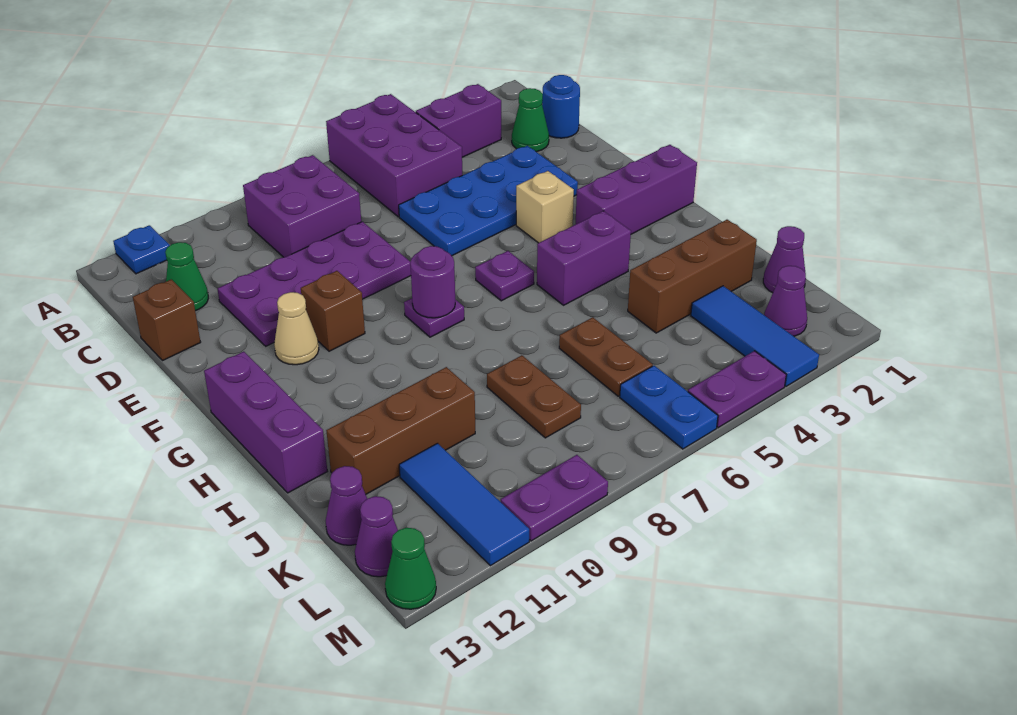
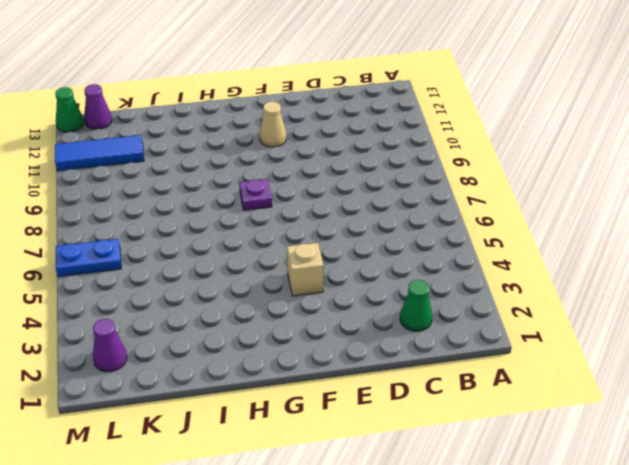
none -> purple brick A5:C6 level 1
none -> blue plate A12 level 1
none -> purple brick B3:B4 level 1
none -> purple brick B8:C9 level 1

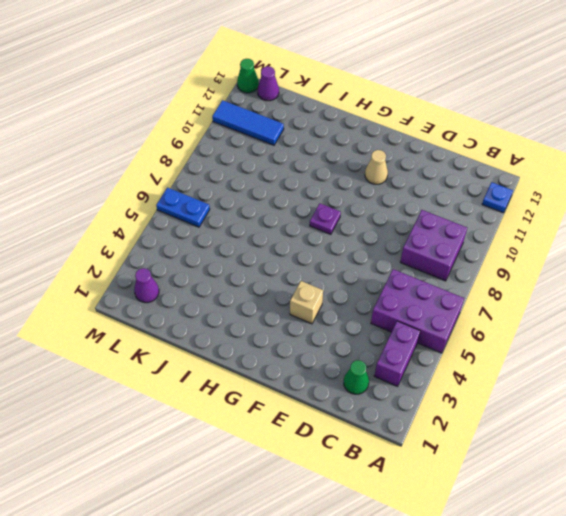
none -> blue round brick C1 level 1
none -> green cone C12 level 1
none -> blue plate D3:E6 level 1
none -> purple plate D8:E11 level 1

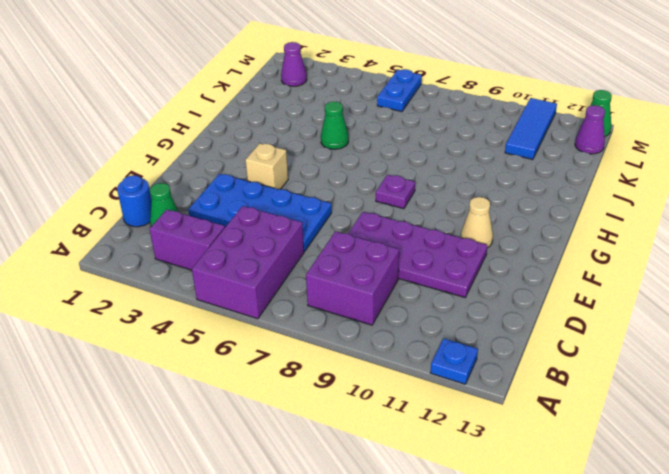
green cone I5 level 1 -> green cone C12 level 1
none -> brown brick D13 level 1
none -> brown brick F10 level 1
none -> purple brick G1:G3 level 1
none -> purple plate G6 level 1

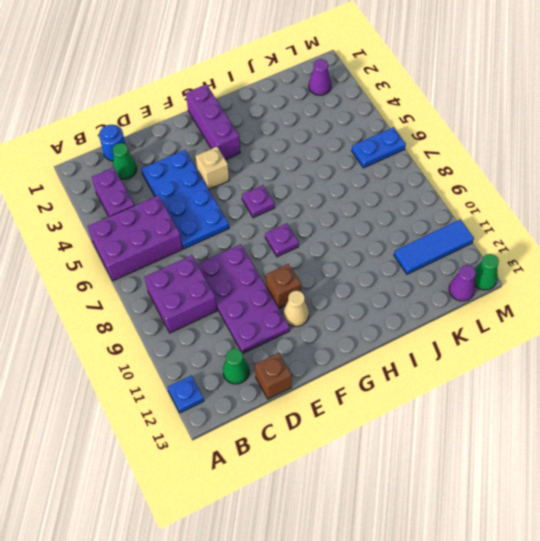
none -> purple brick G13:I13 level 1
none -> purple brick H4:H5 level 1
none -> brown brick J2:J4 level 1
none -> brown plate J6:K6 level 1

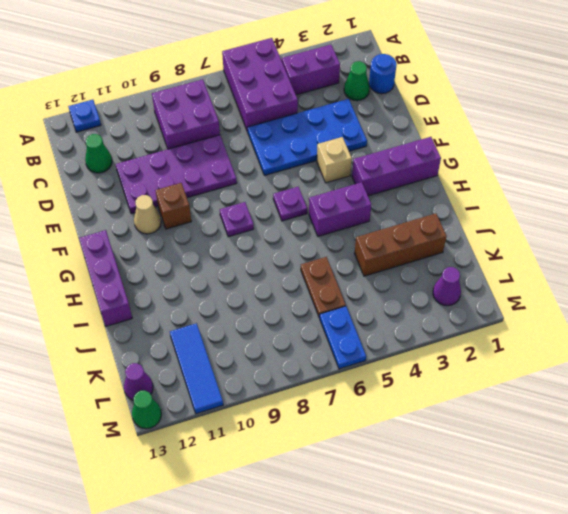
none -> brown brick D13 level 1
none -> brown plate J8:K8 level 1
none -> brown brick J10:J12 level 1
none -> purple cone K1 level 1

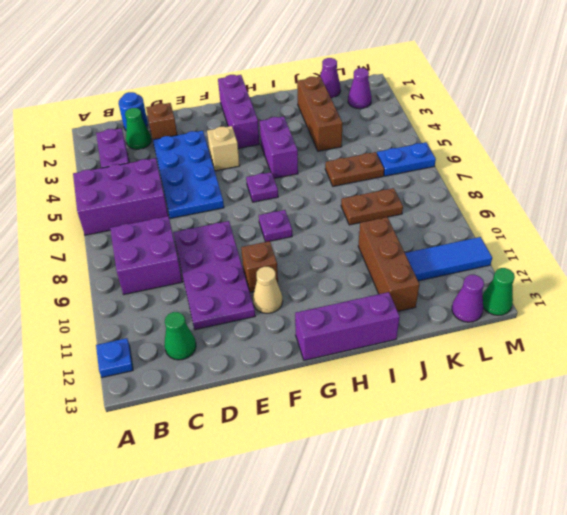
brown brick D2 level 1 -> brown brick D13 level 1
none -> blue tile K3:M3 level 1
none -> purple cone K13 level 1
none -> purple plate M4:M5 level 1
none -> purple plate M9:M10 level 1

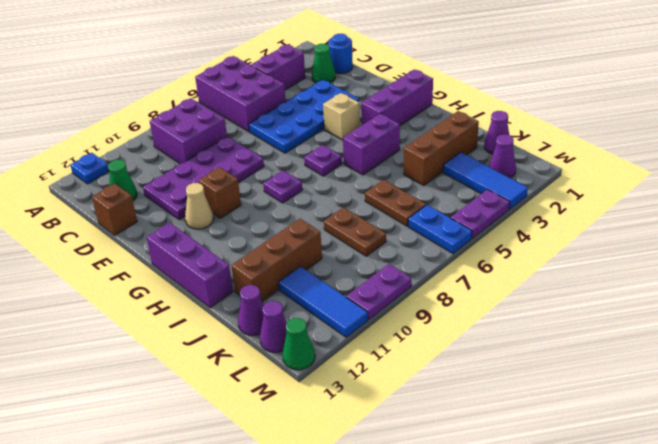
none -> purple round brick G8 level 2

